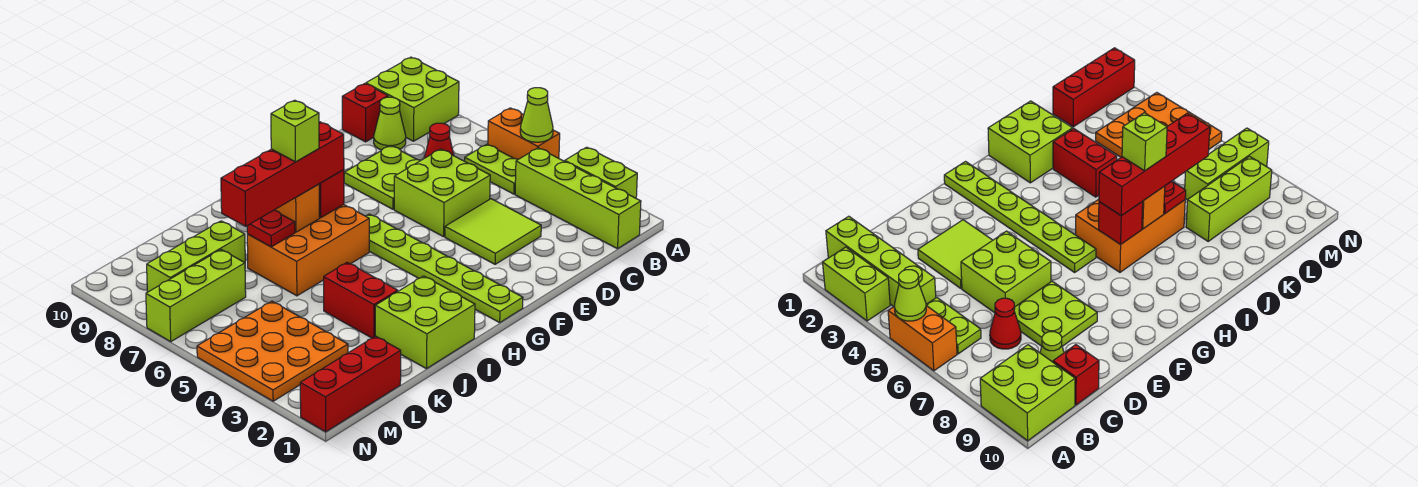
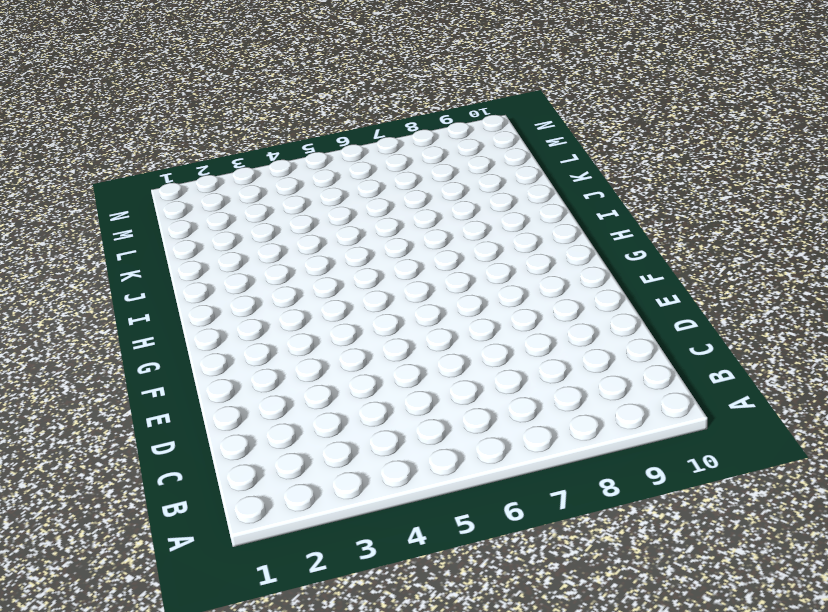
none -> lime brick A2:A3 level 1
none -> orange brick A5:A6 level 1
none -> lime brick A9:B10 level 1

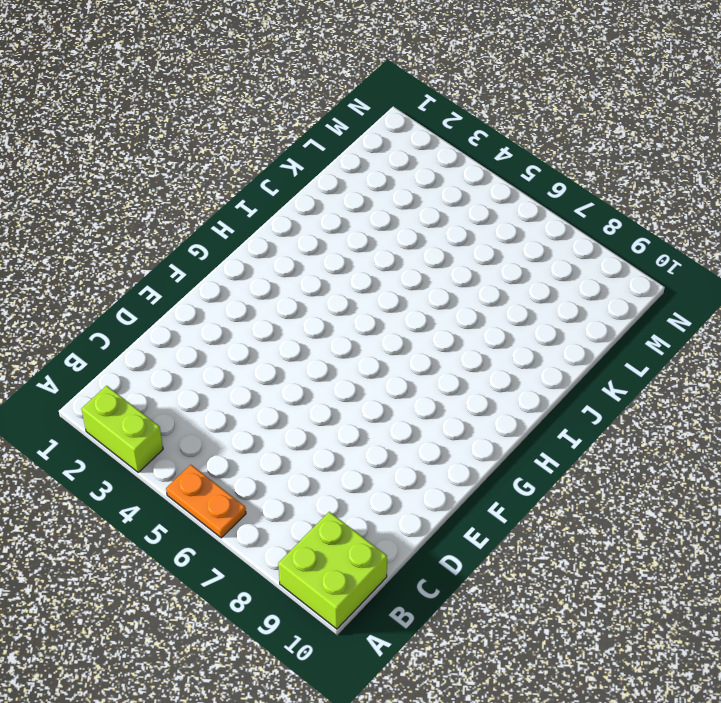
orange plate A5:A6 level 1 -> orange brick A5:A6 level 1
none -> lime brick B1:B4 level 1
none -> lime plate B5:B6 level 1
none -> red cone C7 level 1

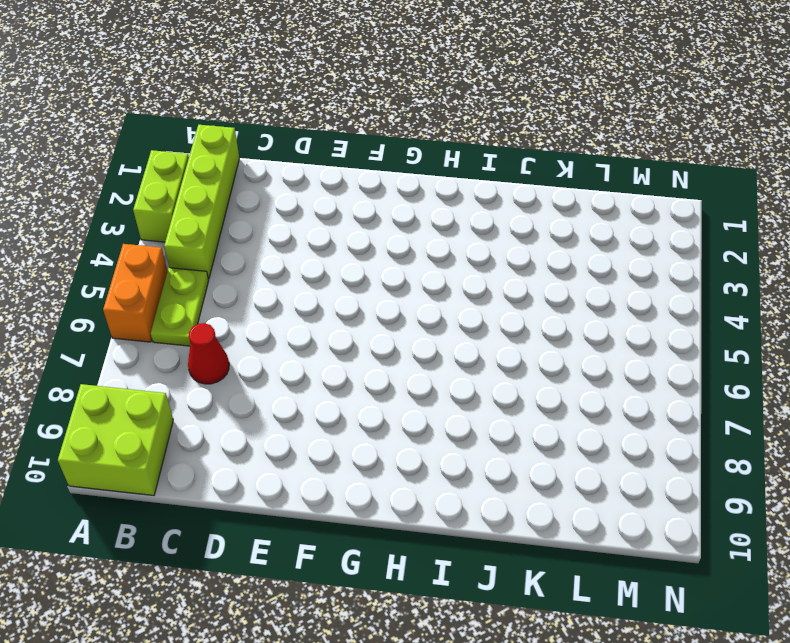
none -> lime cone C9 level 1
none -> red brick C10 level 1
none -> lime tile D3:E4 level 1

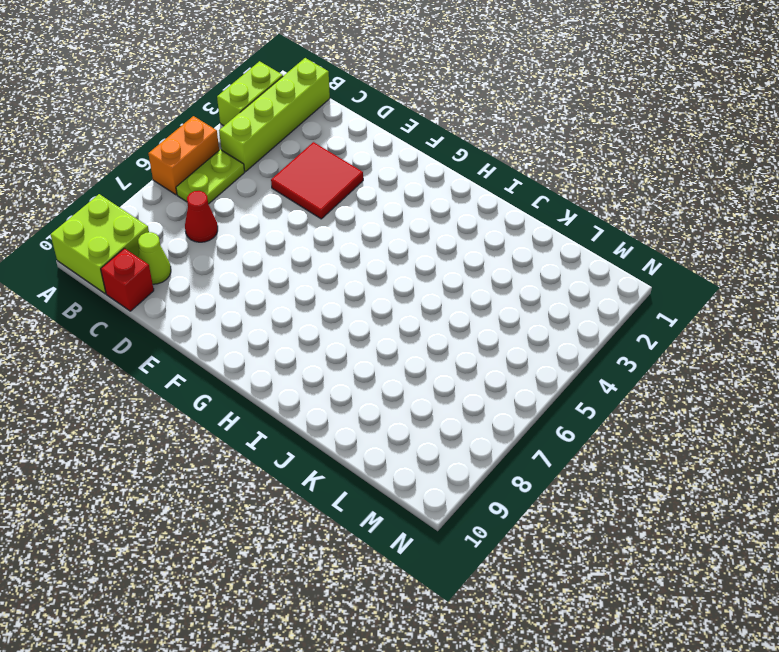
red tile D3:E4 level 1 -> lime tile D3:E4 level 1
none -> lime brick D5:E6 level 1
none -> lime plate D7:E8 level 1
none -> lime plate G1:G6 level 1

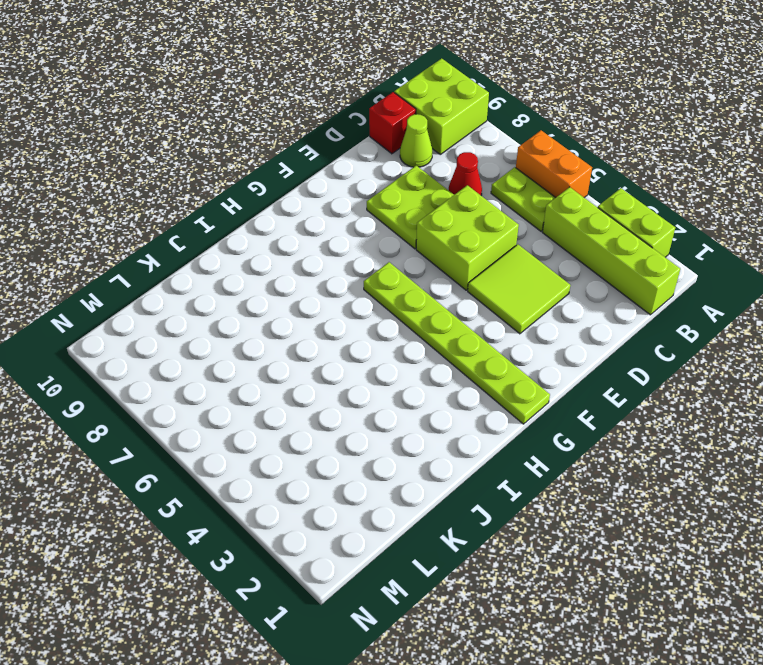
none -> orange brick H6:J7 level 1
none -> lime brick I1:J2 level 1
none -> red brick J3:J4 level 1

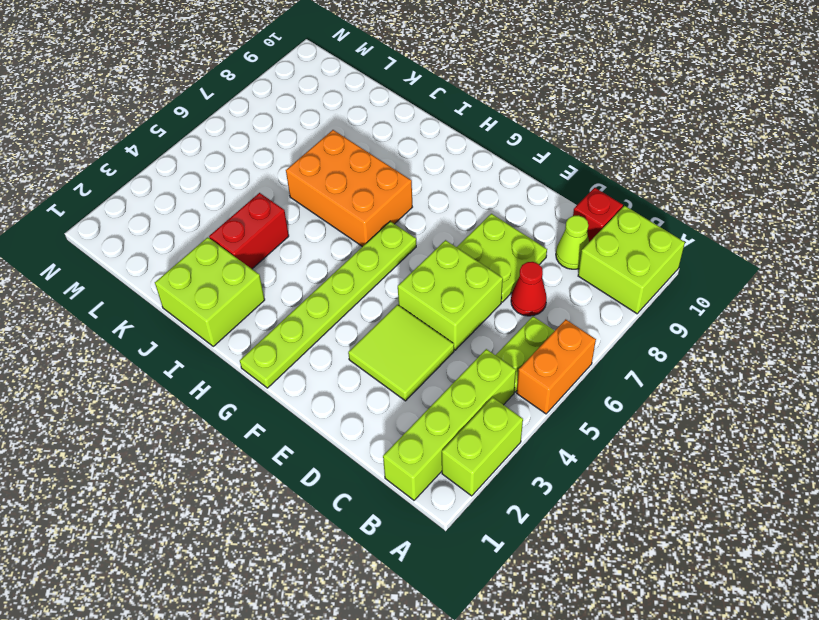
none -> lime brick K8:M8 level 1
none -> red brick L1:N1 level 1
none -> orange plate L3:N5 level 1

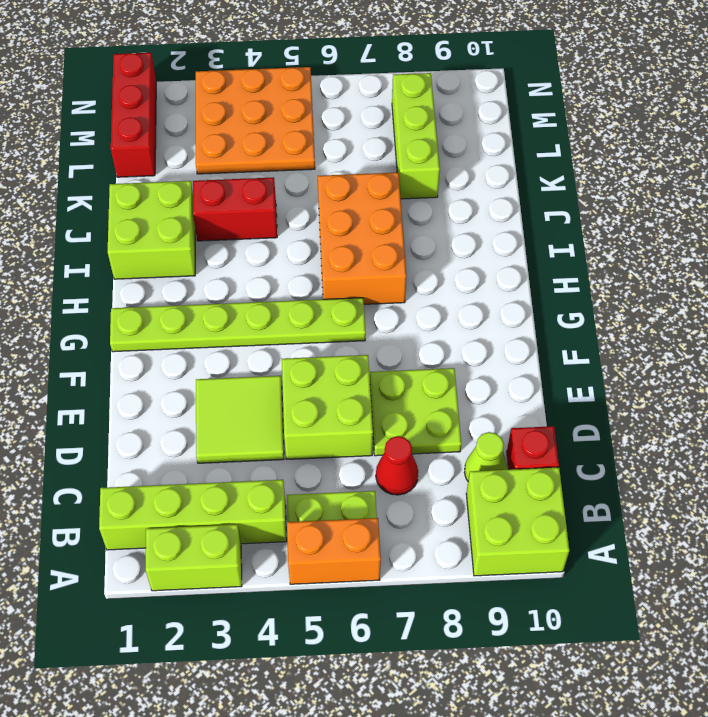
none -> lime brick L7:N7 level 1
none -> lime cone A5 level 2
none -> red brick H7 level 2

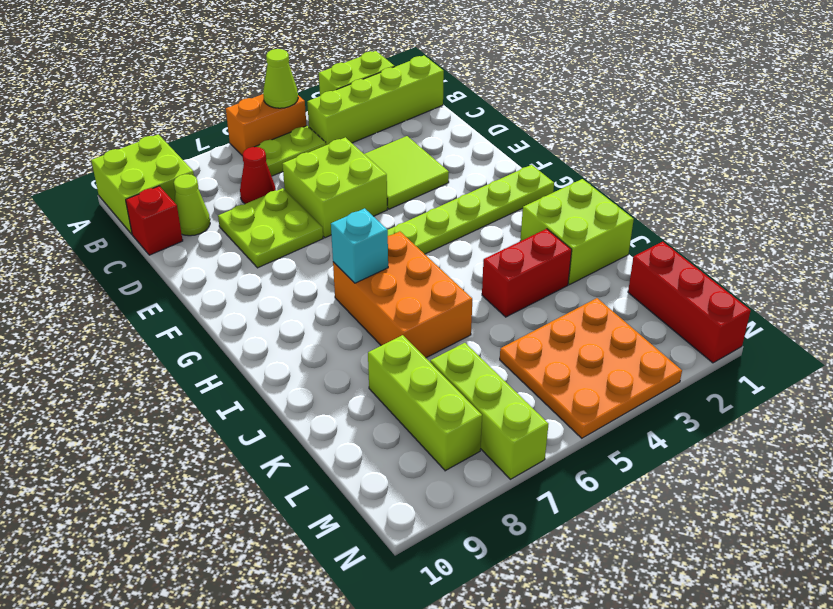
cyan brick H7 level 2 -> red brick H7 level 2
none -> orange brick I7 level 2
none -> red plate J7 level 2
none -> red brick H7:K7 level 3

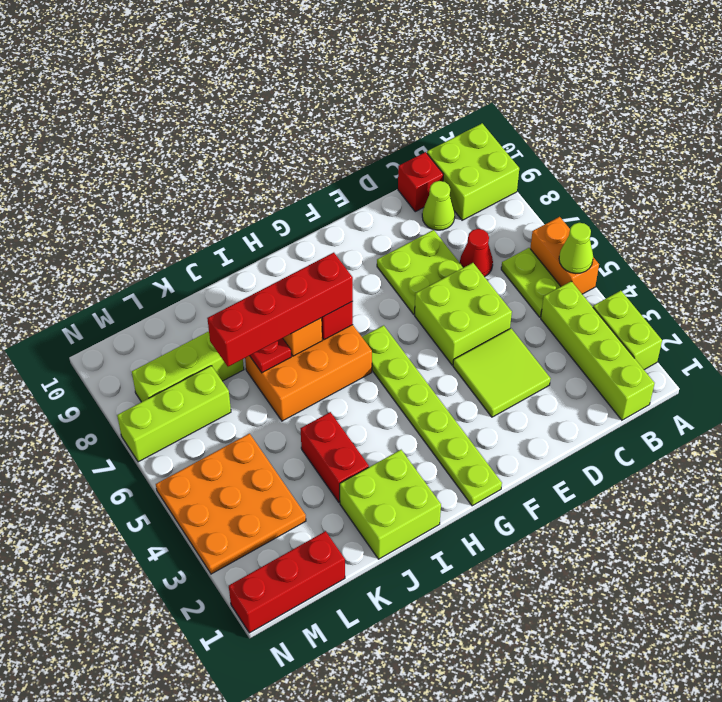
none -> lime brick I7 level 4

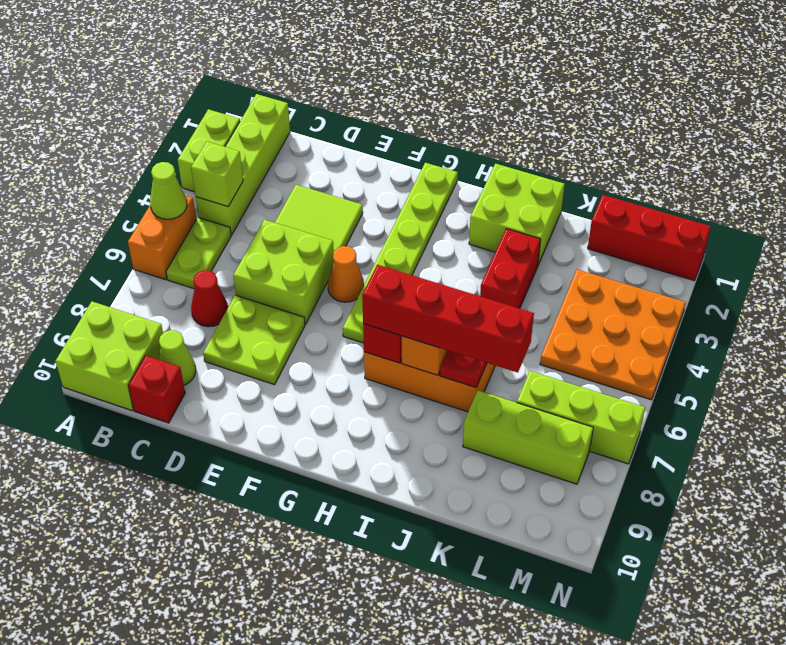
lime brick B4 level 2 -> lime brick I7 level 4
orange cone F5 level 1 -> none

